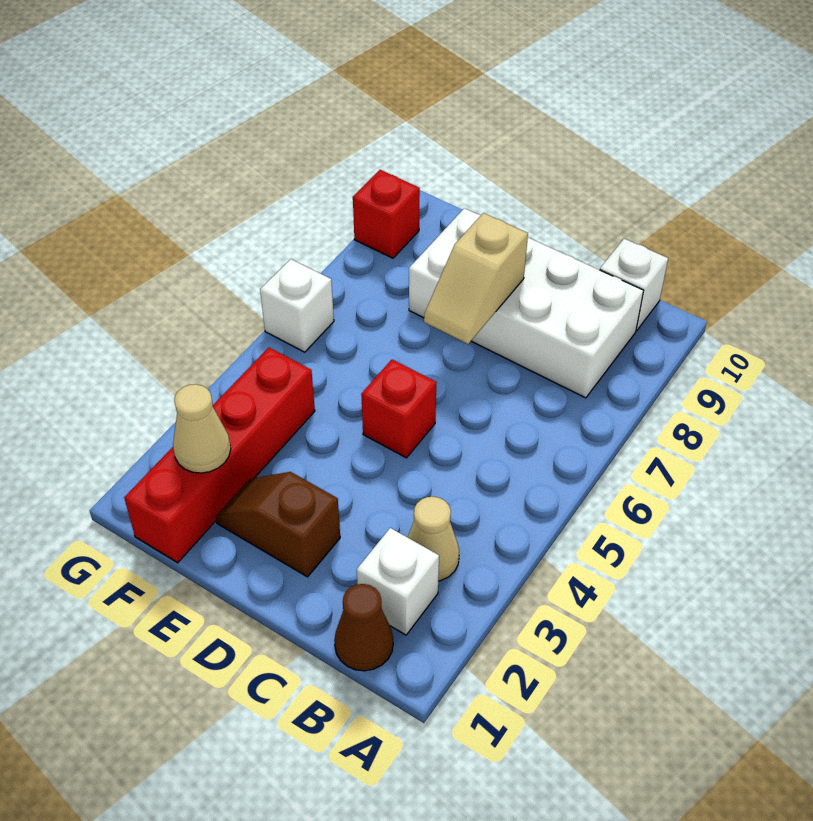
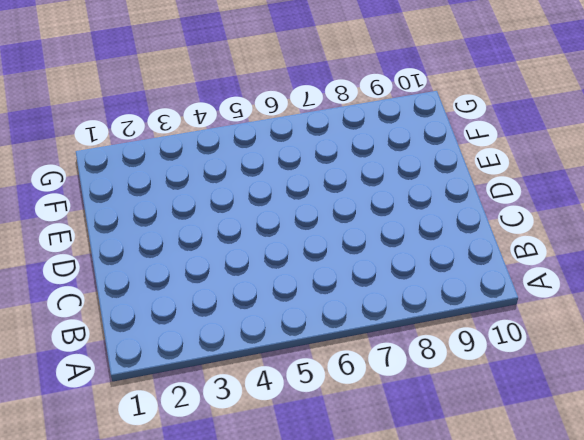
none -> brown cone B1 level 1
none -> white brick B2 level 1
none -> tan cone B3 level 1

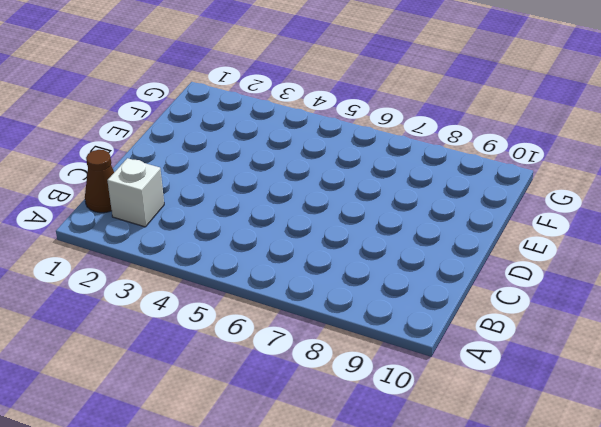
none -> tan cone B3 level 1
none -> white brick B8:E9 level 1
none -> white brick B10 level 1

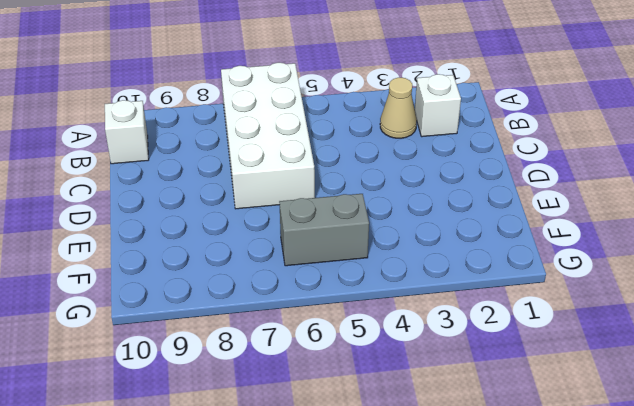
white brick A6:D7 level 1 -> white brick B8:E9 level 1
grey brick F5:F6 level 1 -> none
none -> brown cone B1 level 1
none -> brown slope D2:E2 level 1 top D
none -> red brick D5 level 1

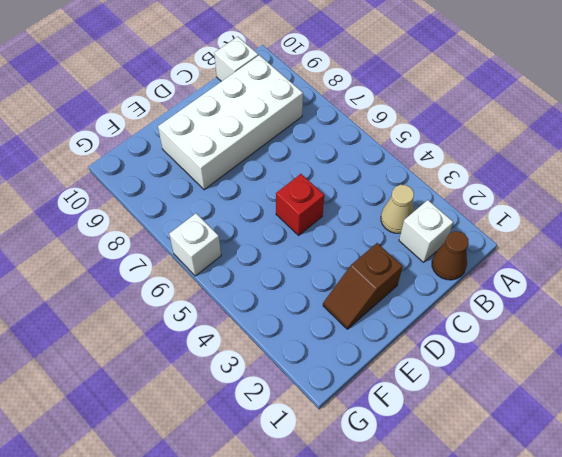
none -> red brick F1:F4 level 1
none -> red brick G9 level 1
none -> tan slope D7:D8 level 2 top 8

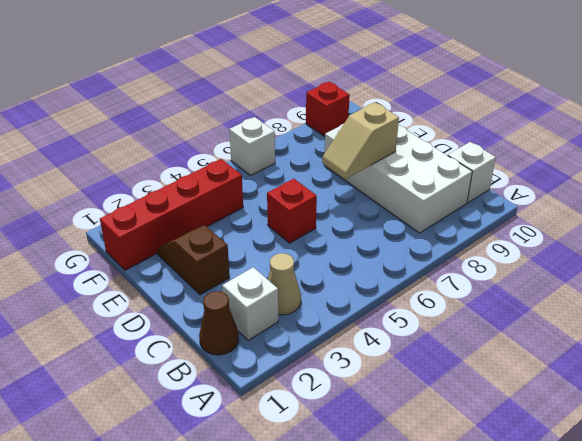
none -> tan cone F2 level 2

